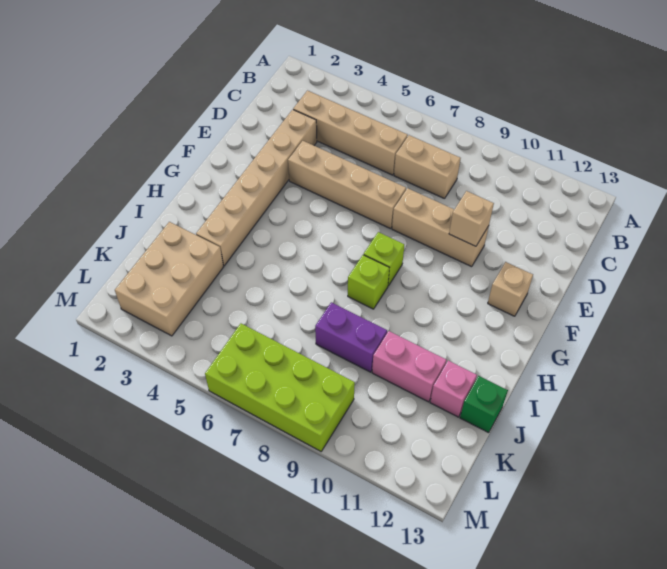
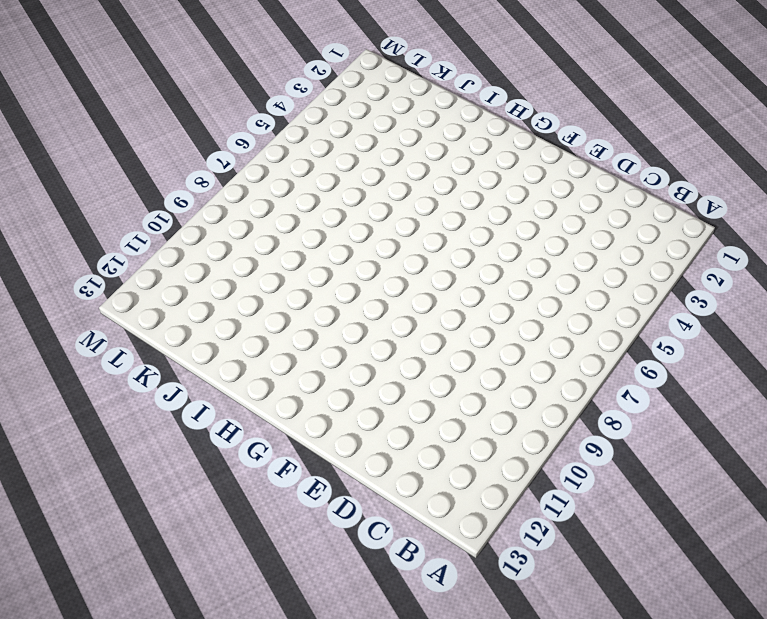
none -> tan brick C3:C6 level 1
none -> tan brick C7:C8 level 1
none -> tan brick D3:I3 level 1

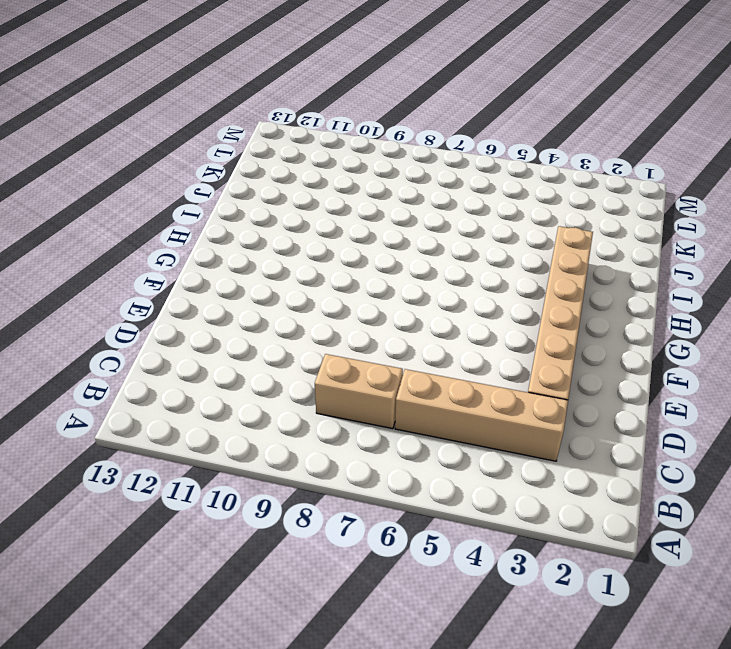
none -> tan brick E4:E7 level 1
none -> tan brick E8:E10 level 1
none -> tan brick F12 level 1

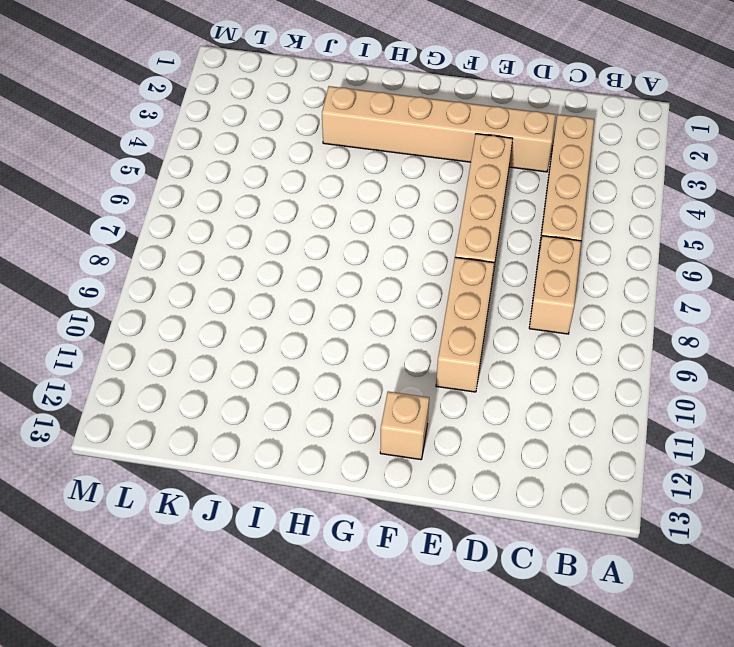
none -> lime brick G8 level 1
none -> lime brick H8 level 1
none -> tan brick J2:L3 level 1

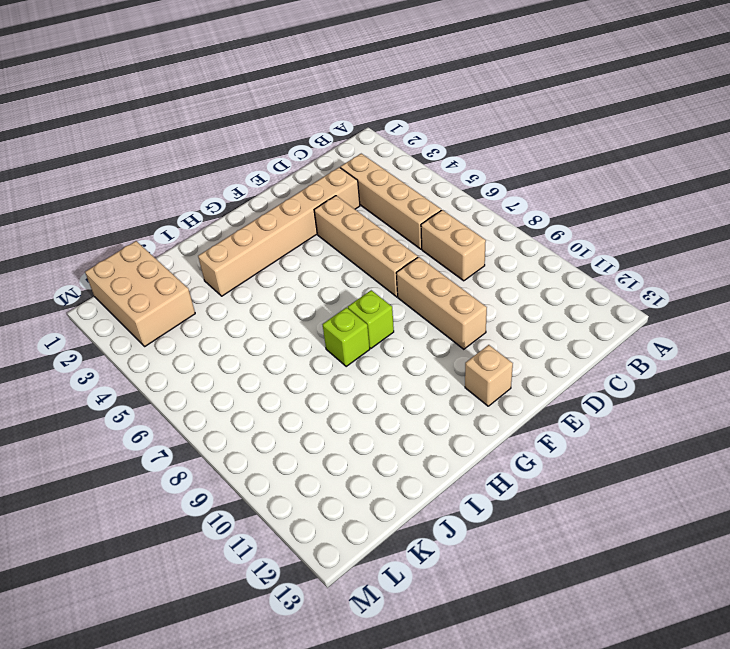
tan brick K1:L3 level 1 -> tan brick J2:L3 level 1
none -> purple brick J8:J9 level 1
none -> pink brick J10:J11 level 1
none -> pink brick J12 level 1

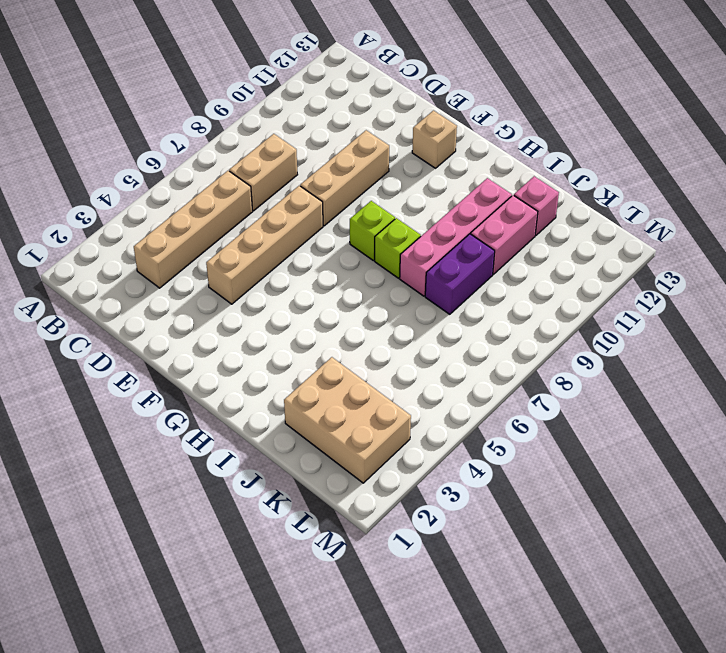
pink brick I8:I11 level 1 -> none
none -> tan brick D3:I3 level 1
none -> green brick J13 level 1
none -> lime brick L6:M9 level 1

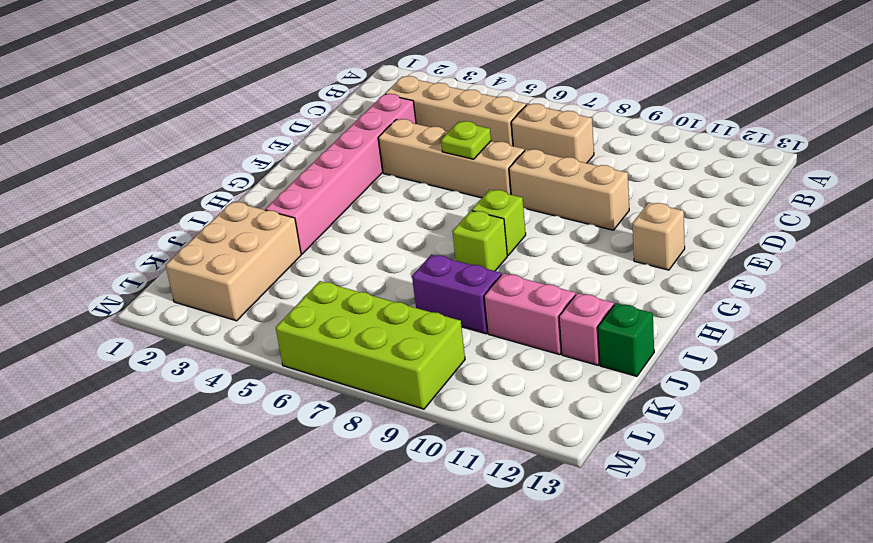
pink brick D3:I3 level 1 -> tan brick D3:I3 level 1
lime plate E6 level 2 -> none
none -> tan brick E10 level 2

